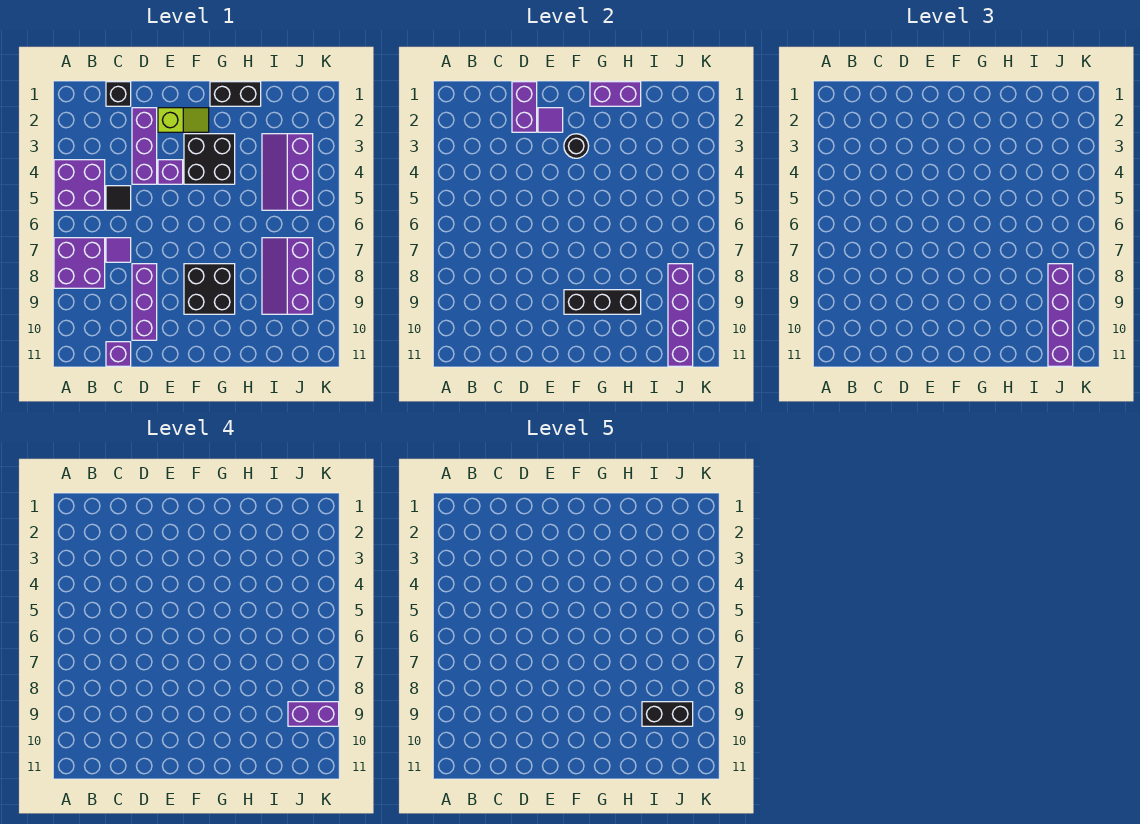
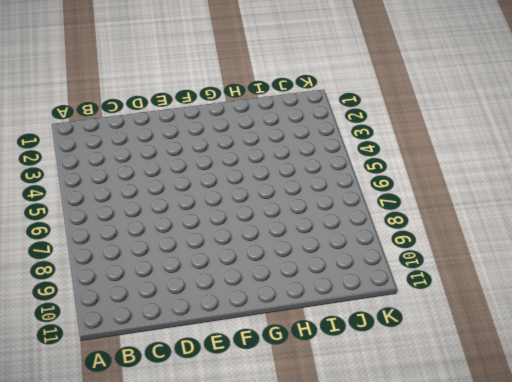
none -> purple brick A4:B5 level 1
none -> purple brick A7:B8 level 1
none -> black brick C1 level 1

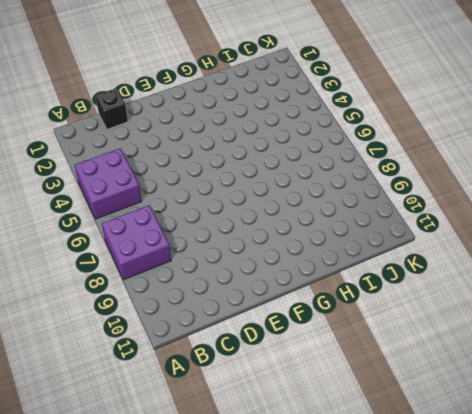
none -> black tile C5 level 1
none -> purple tile C7 level 1
none -> purple brick C11 level 1

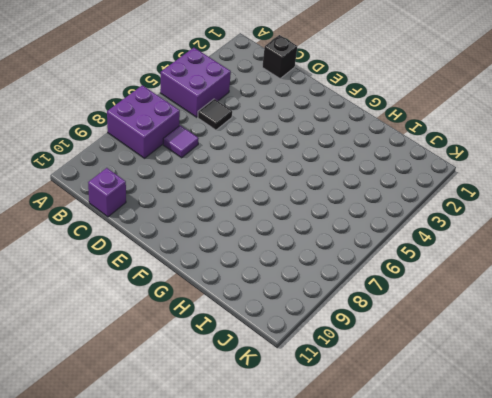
none -> purple brick D2:D4 level 1
none -> purple brick D8:D10 level 1
none -> lime slope E2:F2 level 1 top E

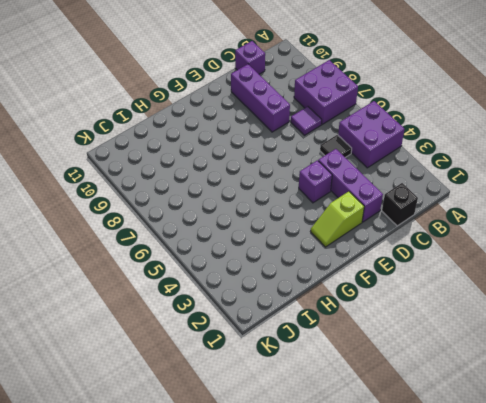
none -> black brick F3:G4 level 1
none -> black brick F8:G9 level 1
none -> black brick G1:H1 level 1

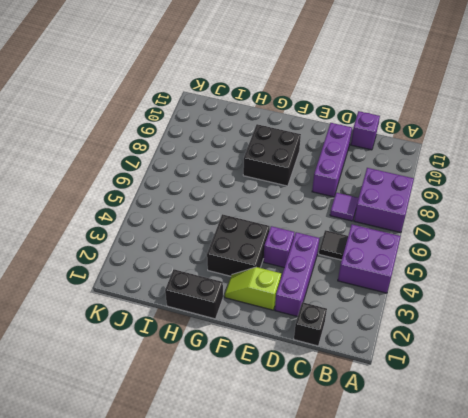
none -> purple slope I3:J5 level 1 top J
none -> purple slope I7:J9 level 1 top J
none -> purple brick D1:D2 level 2

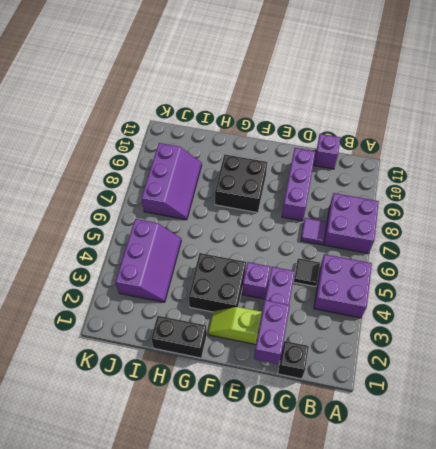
none -> purple tile E2 level 2
none -> black round brick F3 level 2
none -> black brick F9:H9 level 2

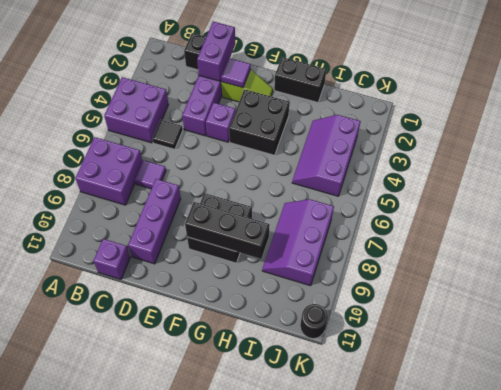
black round brick K11 level 1 -> black round brick F3 level 2
none -> purple brick G1:H1 level 2
none -> purple brick J8:J11 level 2
none -> purple brick J8:J11 level 3

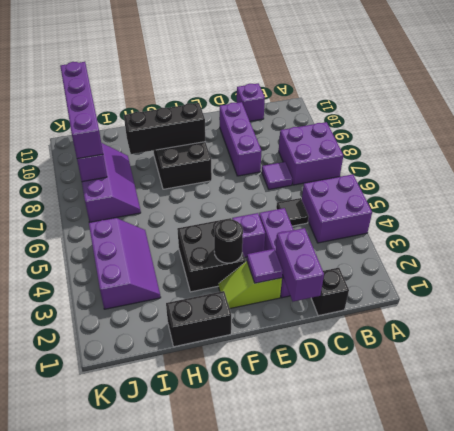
none -> purple brick G1:H1 level 2
none -> purple brick J9:K9 level 4
none -> black brick I9:J9 level 5

